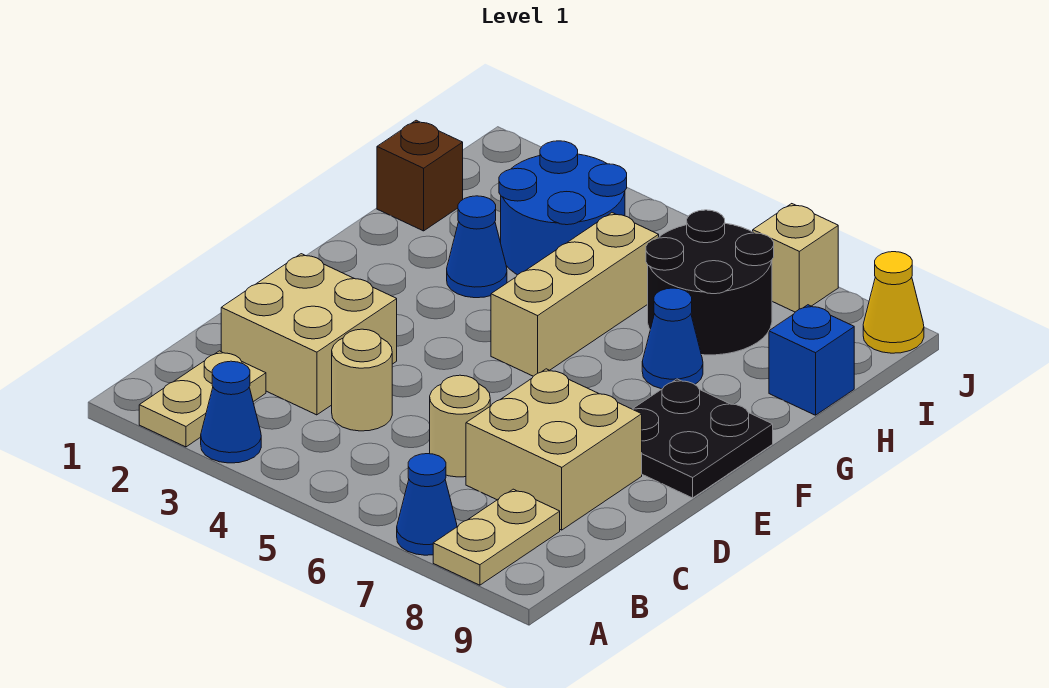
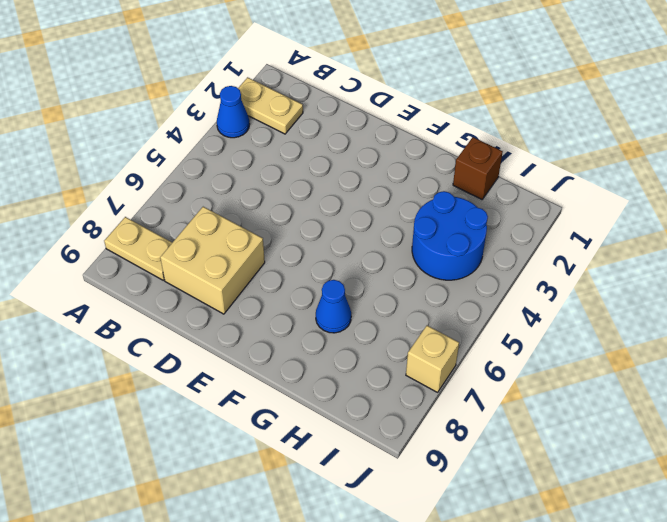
none -> blue cone A7 level 1
none -> tan brick C2:D3 level 1
none -> tan round brick C4 level 1

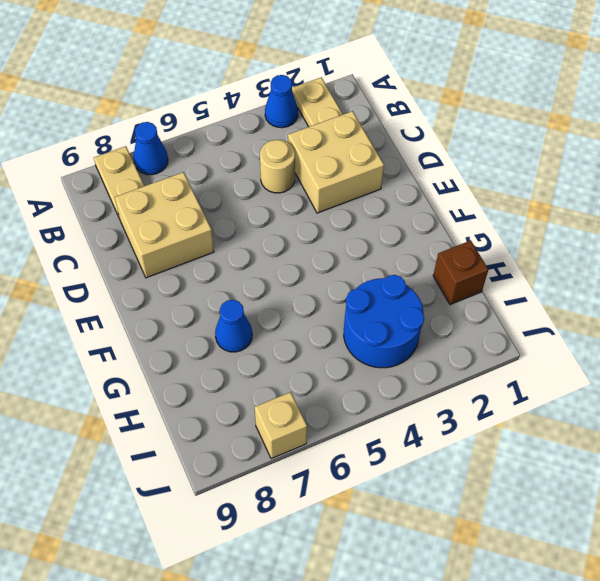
none -> tan round brick C6 level 1
none -> black plate E8:F9 level 1
none -> tan brick F5:H5 level 1

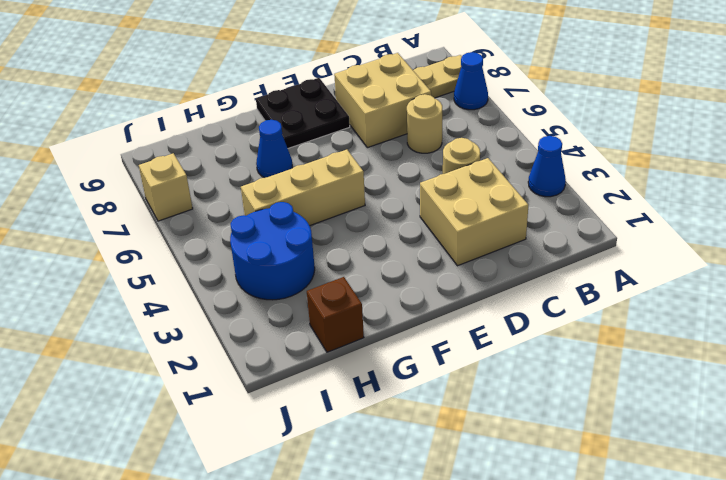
none -> tan plate A2:B2 level 1
none -> blue cone G3 level 1
none -> black round brick H6:I7 level 1

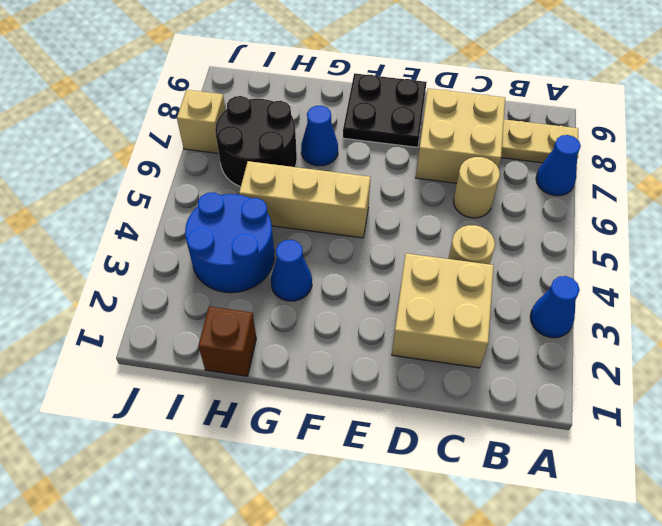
none -> tan plate A2:B2 level 1
none -> blue brick H9 level 1
none -> yellow cone J9 level 1

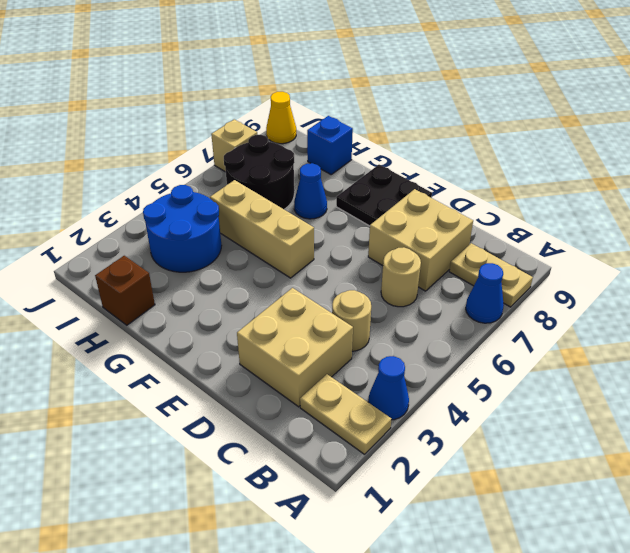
none -> blue cone G3 level 1

